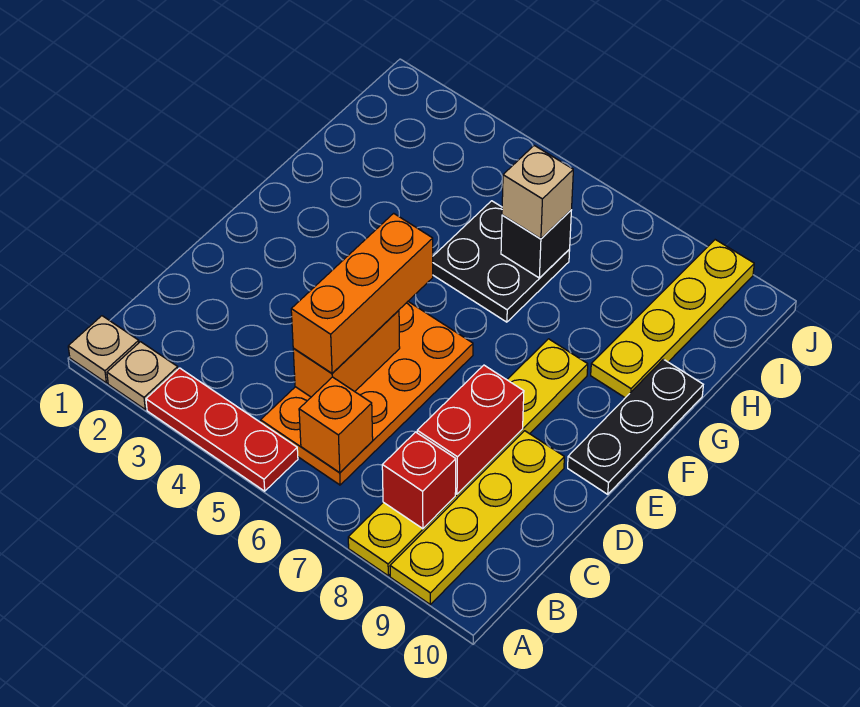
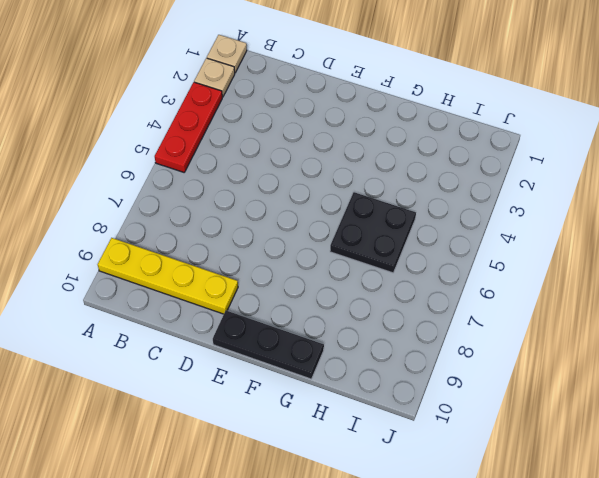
none -> yellow plate A8:F8 level 1
none -> orange plate B5:E6 level 1
none -> yellow plate G9:J9 level 1

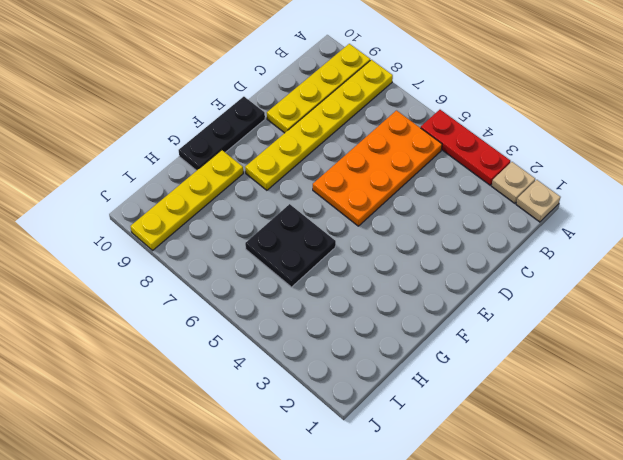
none -> orange brick B6 level 2
none -> red brick B8 level 2
none -> orange brick C5:D5 level 2

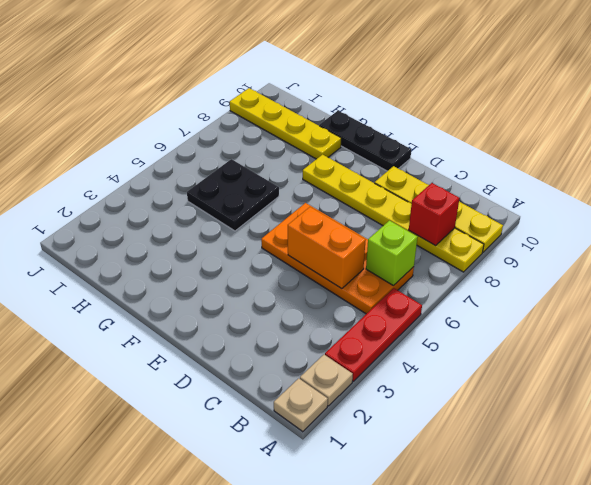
lime brick B6 level 2 -> orange brick B6 level 2
none -> red brick C8:D8 level 2
none -> black brick H6 level 2
none -> orange brick C5:E5 level 3

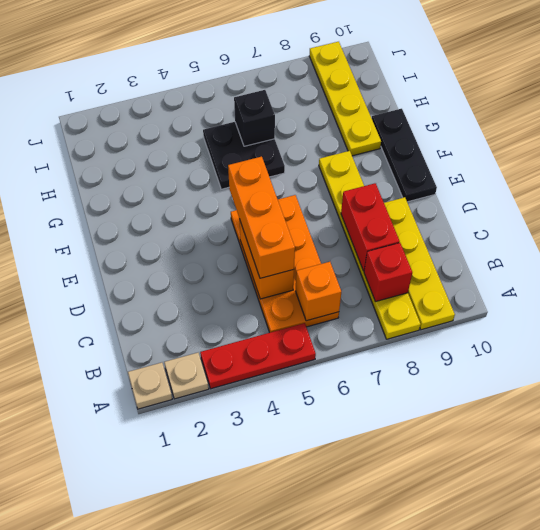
none -> tan brick H6 level 3

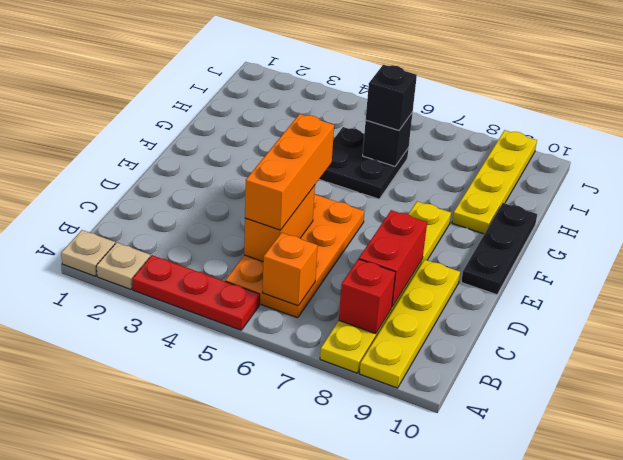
black brick H6 level 3 -> tan brick H6 level 3

